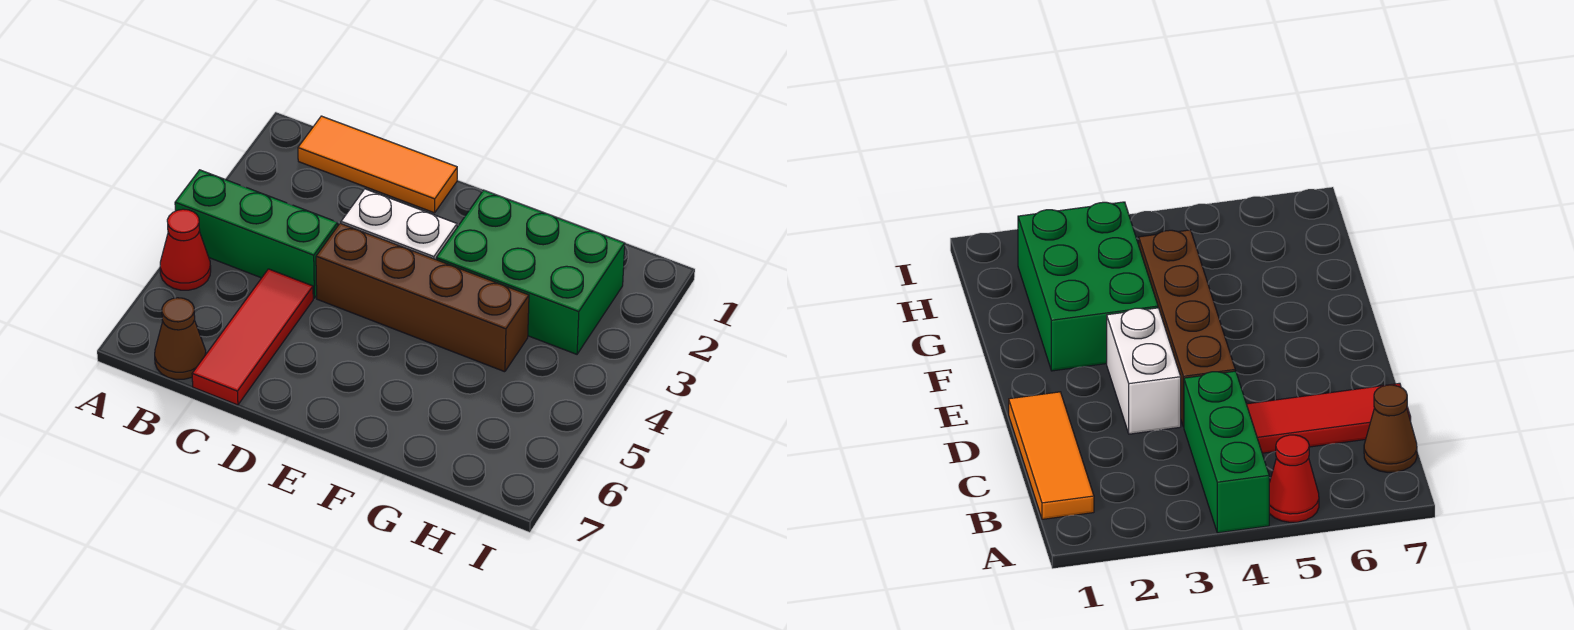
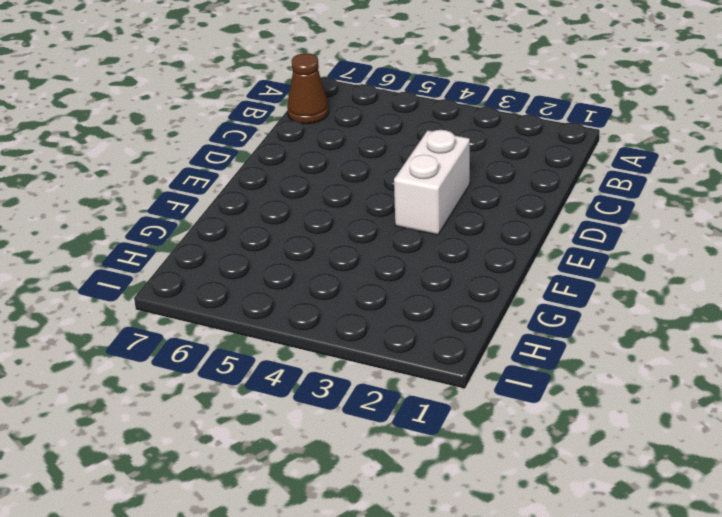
none -> green brick A4:C4 level 1
none -> red cone A5 level 1

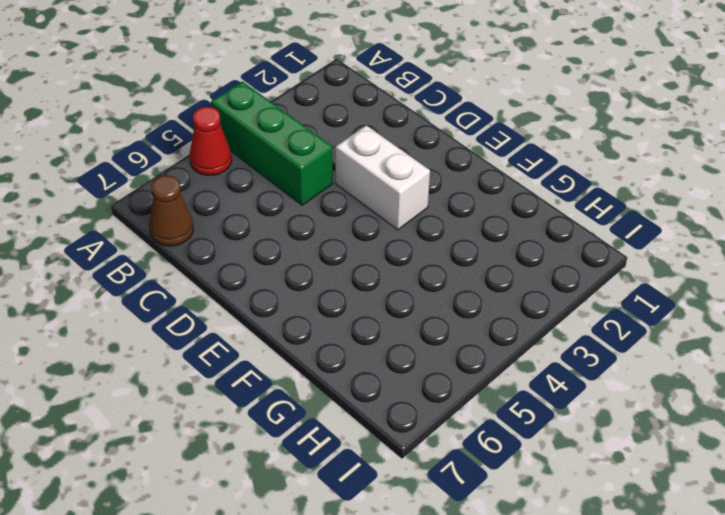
none -> orange tile B1:D1 level 1
none -> red tile C5:C7 level 1

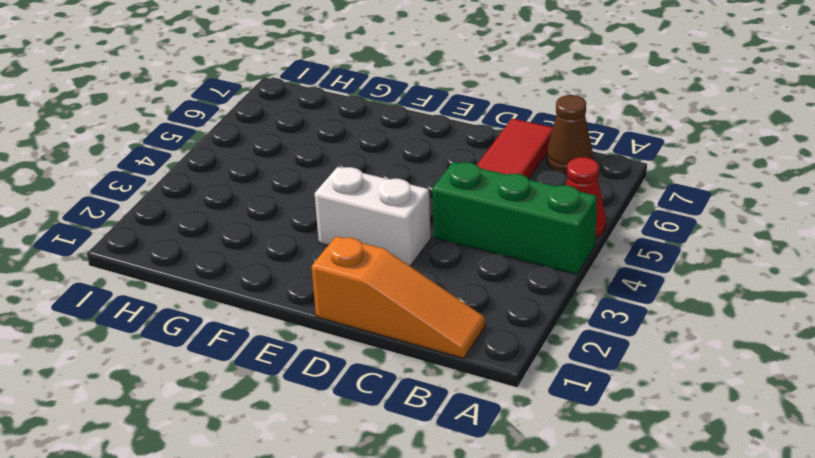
orange slope B1:D1 level 1 top D -> orange tile B1:D1 level 1
none -> brown brick D4:G4 level 1
none -> green brick F2:H3 level 1

